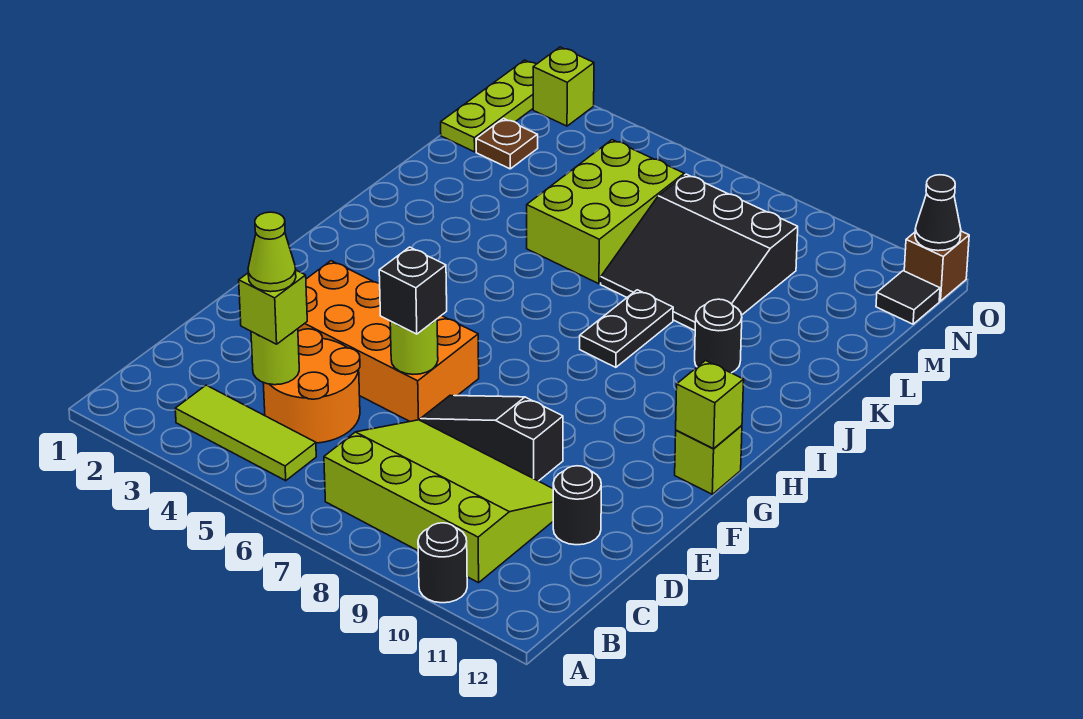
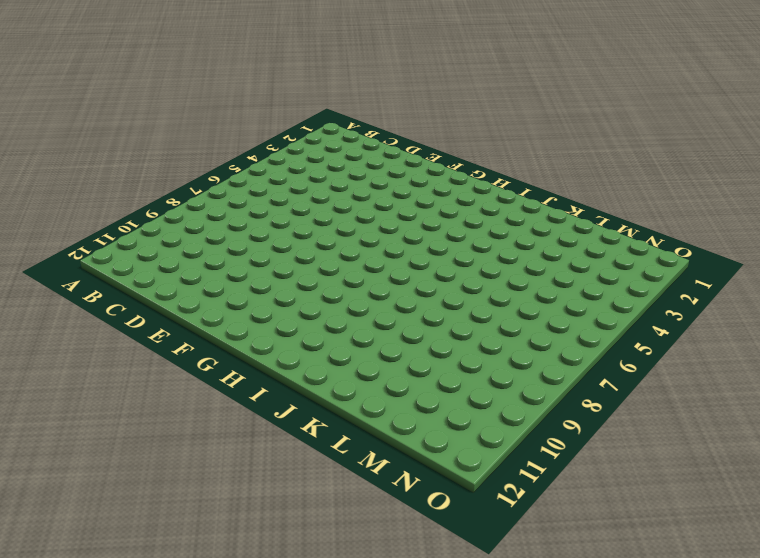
none -> black round brick A10 level 1
none -> lime tile B3:B5 level 1
none -> lime slope B7:D10 level 1 top B

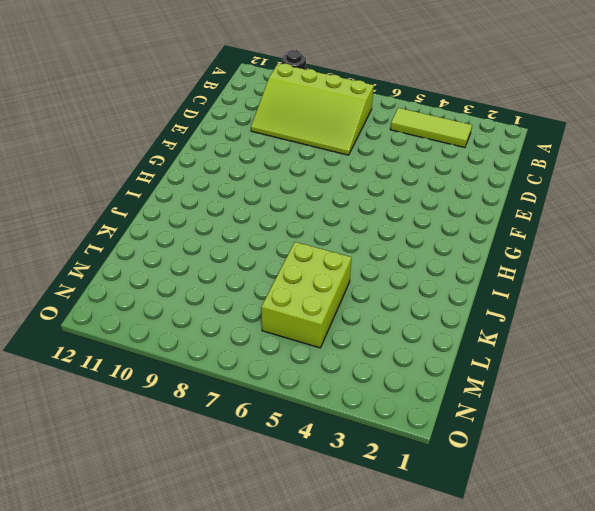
none -> orange round brick C4:D5 level 1
none -> black round brick D11 level 1
none -> orange brick E3:F6 level 1

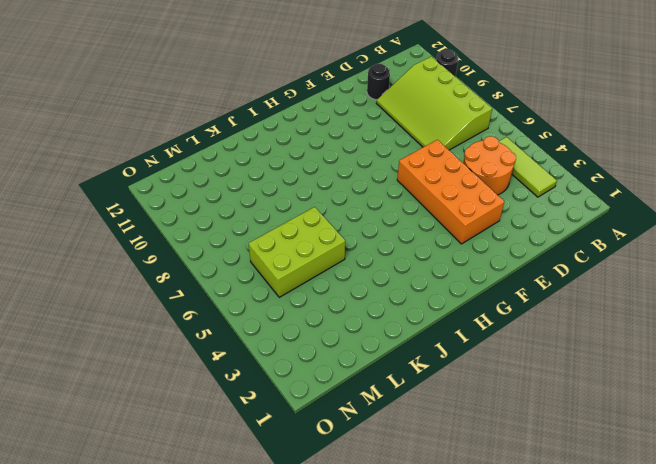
none -> black slope E7:E9 level 1 top 9
none -> lime brick G12 level 1
none -> black plate I8:J8 level 1

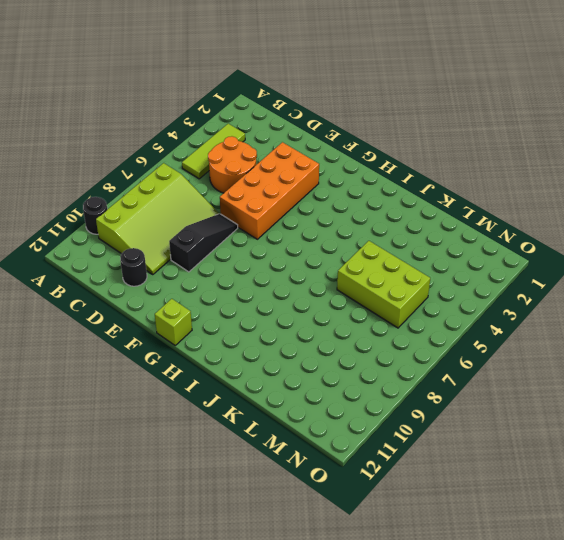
none -> black plate I8:J8 level 1
none -> black round brick J10 level 1
none -> black slope K7:M9 level 1 top M

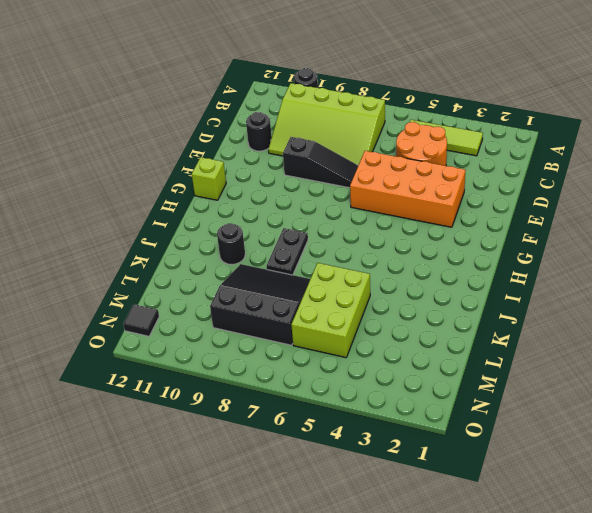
none -> lime plate M1:O1 level 1
none -> brown plate M2 level 1
none -> lime brick O2 level 1

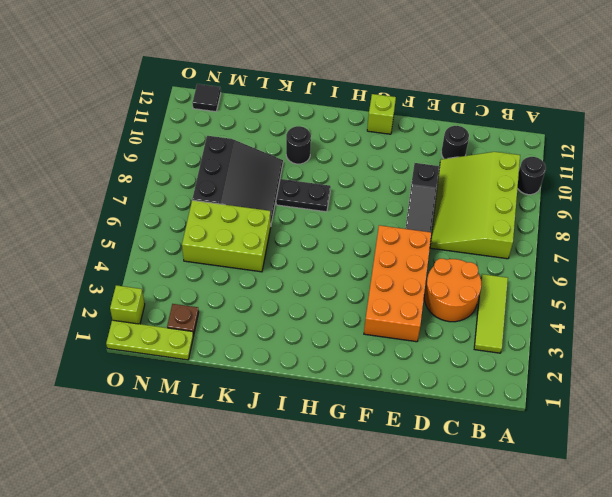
none -> brown brick O12 level 1
none -> lime round brick C4 level 2
none -> lime round brick E6 level 2

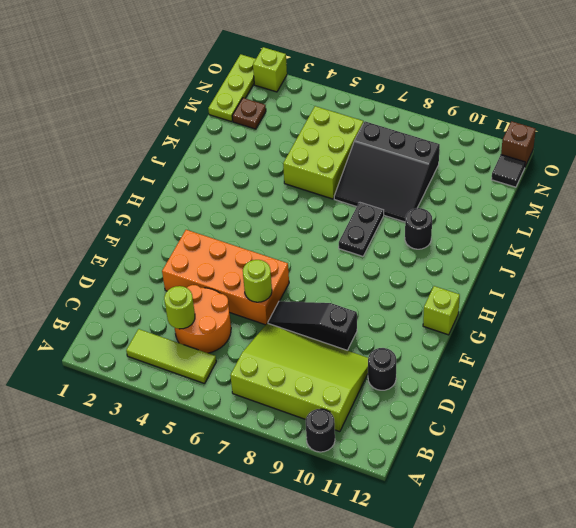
none -> lime brick G12 level 2
none -> black cone O12 level 2
none -> lime brick C4 level 3

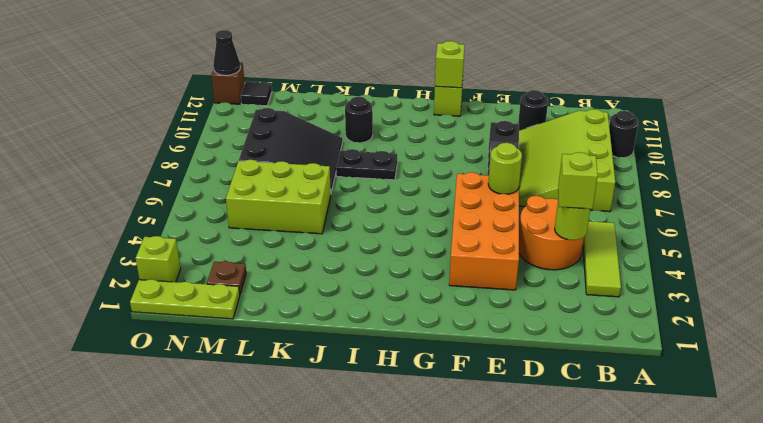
none -> black brick E6 level 3
none -> lime cone C4 level 4

